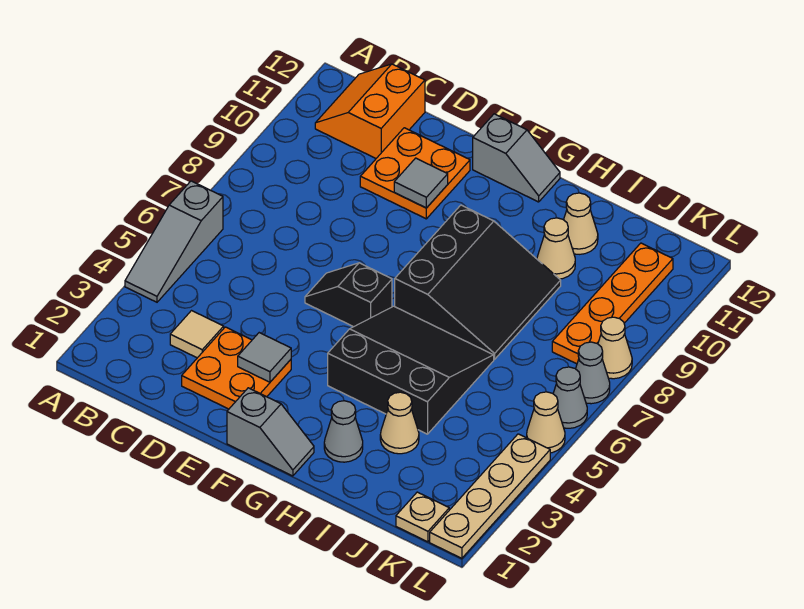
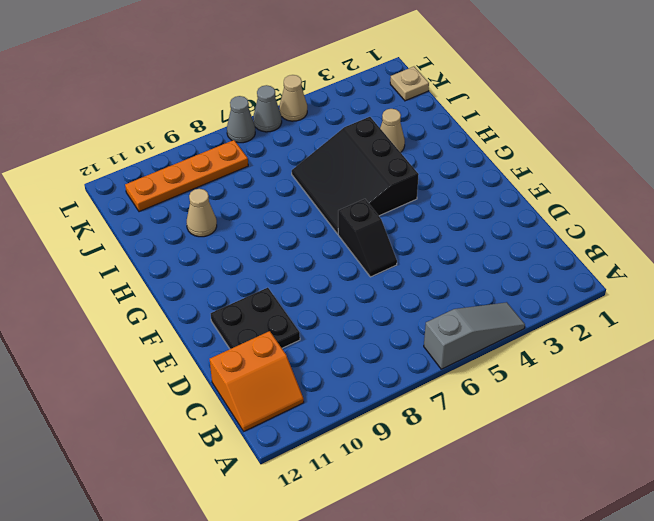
black plate D10:E11 level 1 -> orange plate D10:E11 level 1
none -> tan tile C3 level 1
none -> orange plate D2:E3 level 1
none -> grey slope F1:G1 level 1 top F

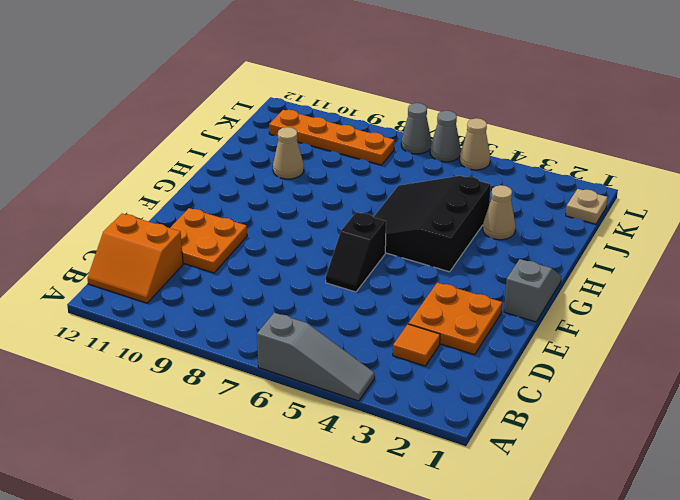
orange tile C3 level 1 -> tan tile C3 level 1
none -> grey slope F12:G12 level 1 top F
none -> black slope G7:I9 level 1 top G
none -> grey cone H2 level 1

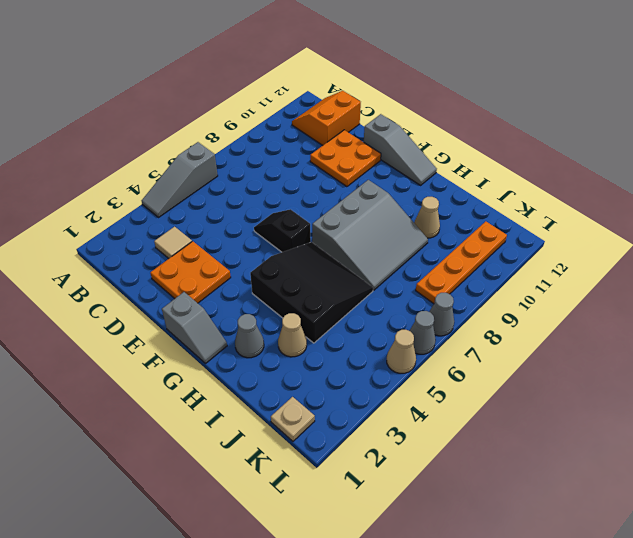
grey slope E12:G12 level 1 top E -> grey slope F12:G12 level 1 top F
grey slope G7:I9 level 1 top G -> black slope G7:I9 level 1 top G
none -> tan cone I11 level 1
none -> tan plate L1:L4 level 1
none -> tan cone L8 level 1

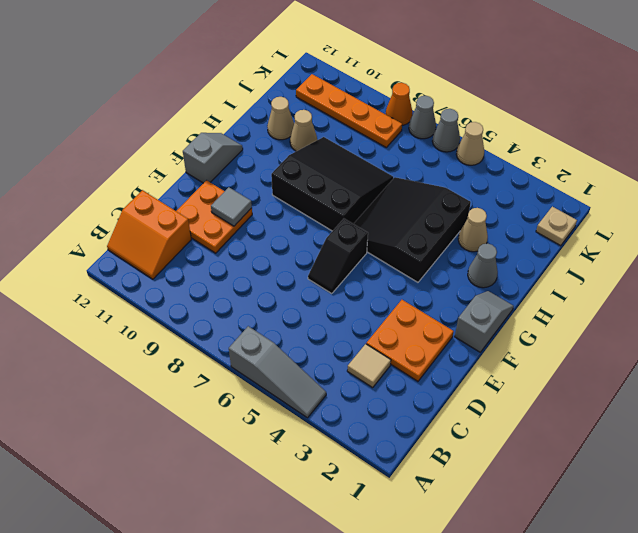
orange cone L8 level 1 -> tan cone L8 level 1
none -> tan plate L1:L4 level 1
none -> grey tile E3 level 2

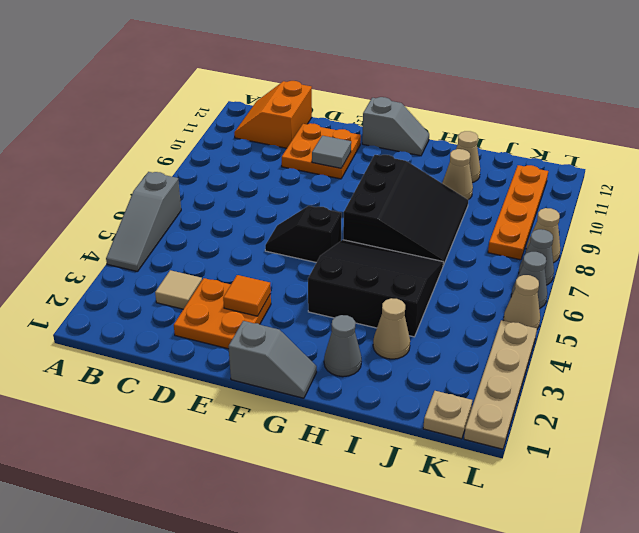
orange tile E3 level 2 -> grey tile E3 level 2

